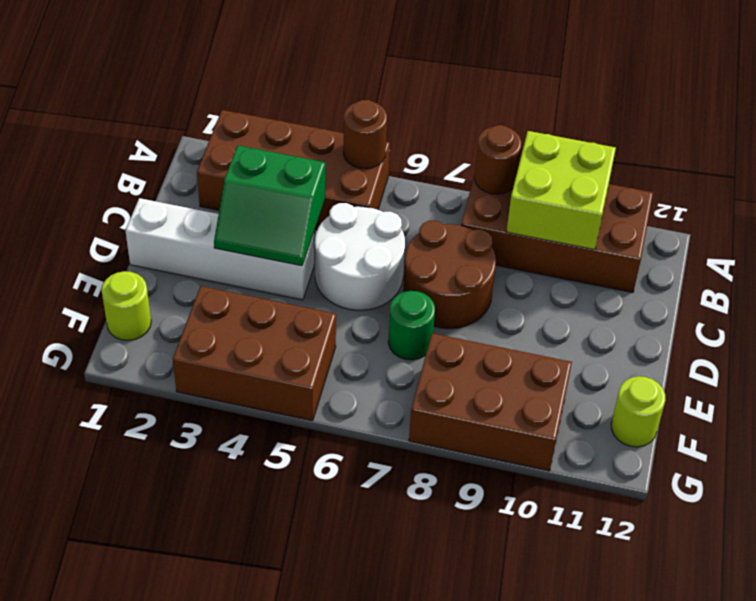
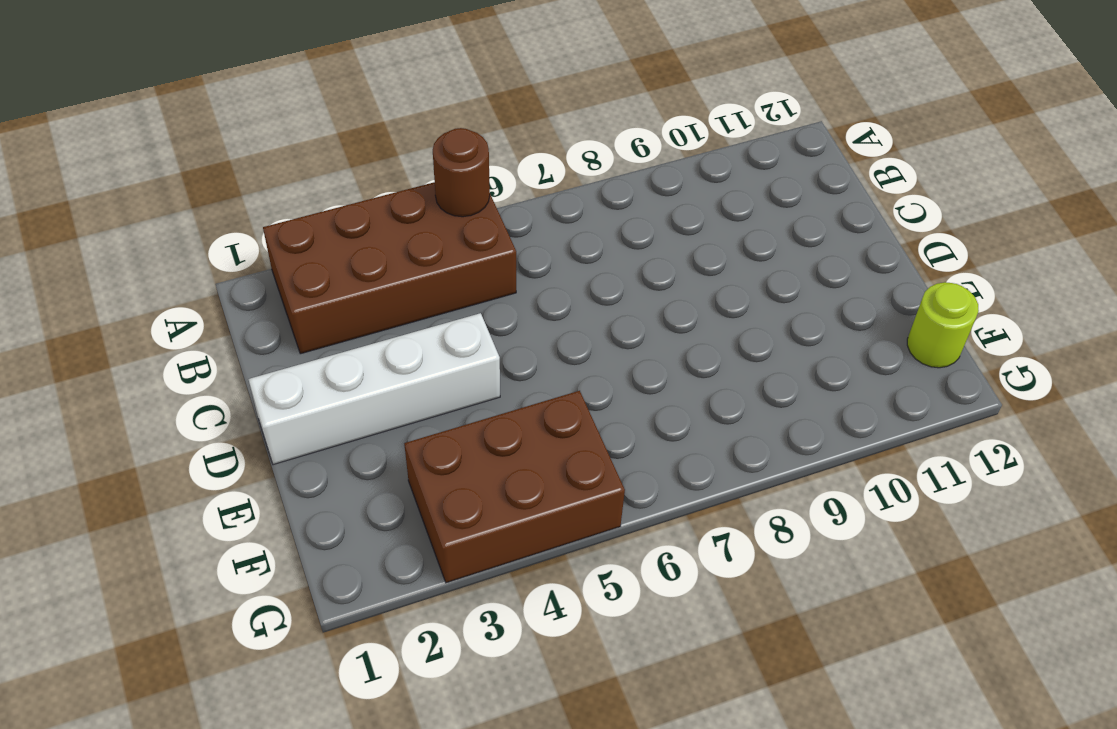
none -> brown brick A8:B11 level 1
none -> white round brick C5:D6 level 1
none -> brown round brick C7:D8 level 1

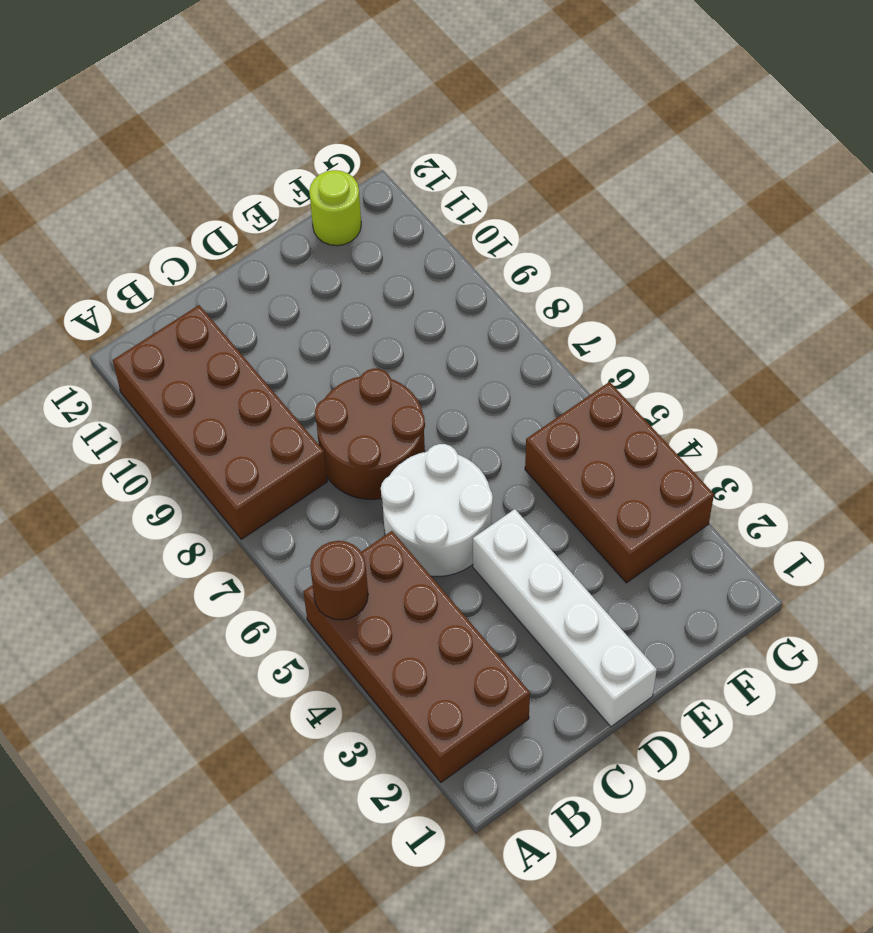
none -> green round brick E7 level 1
none -> lime round brick F1 level 1
none -> brown brick F8:G10 level 1

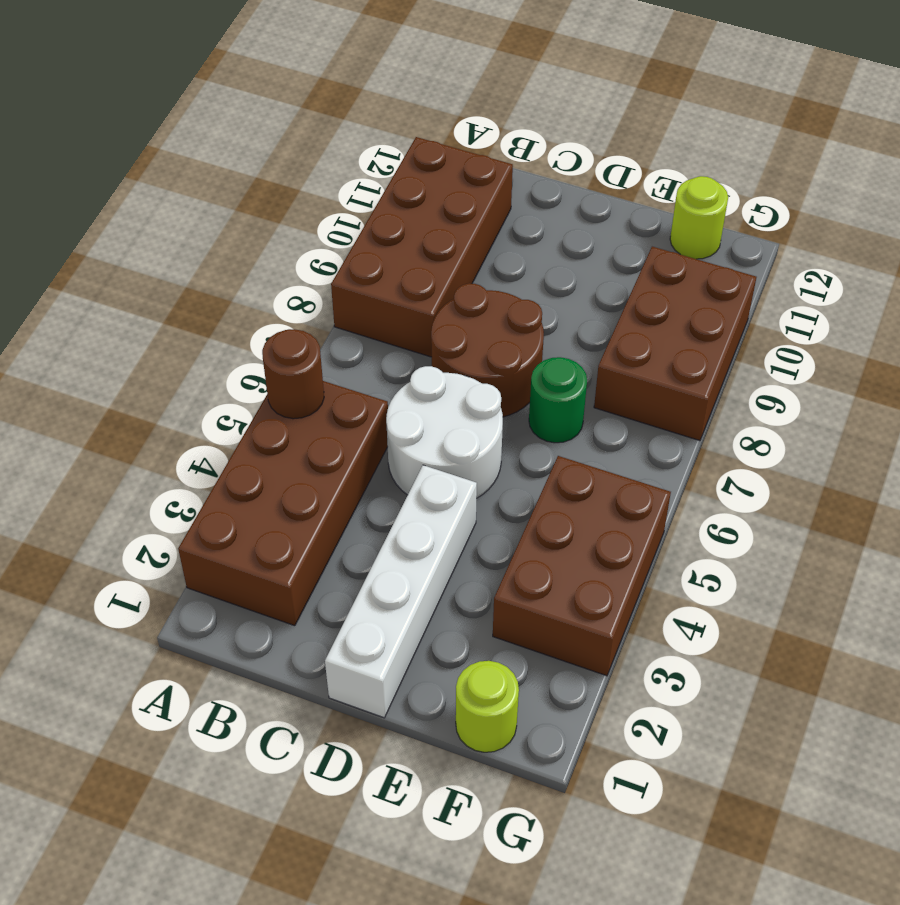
none -> brown round brick A8 level 2
none -> lime brick A9:B10 level 2
none -> green slope C3:D4 level 2 top C

